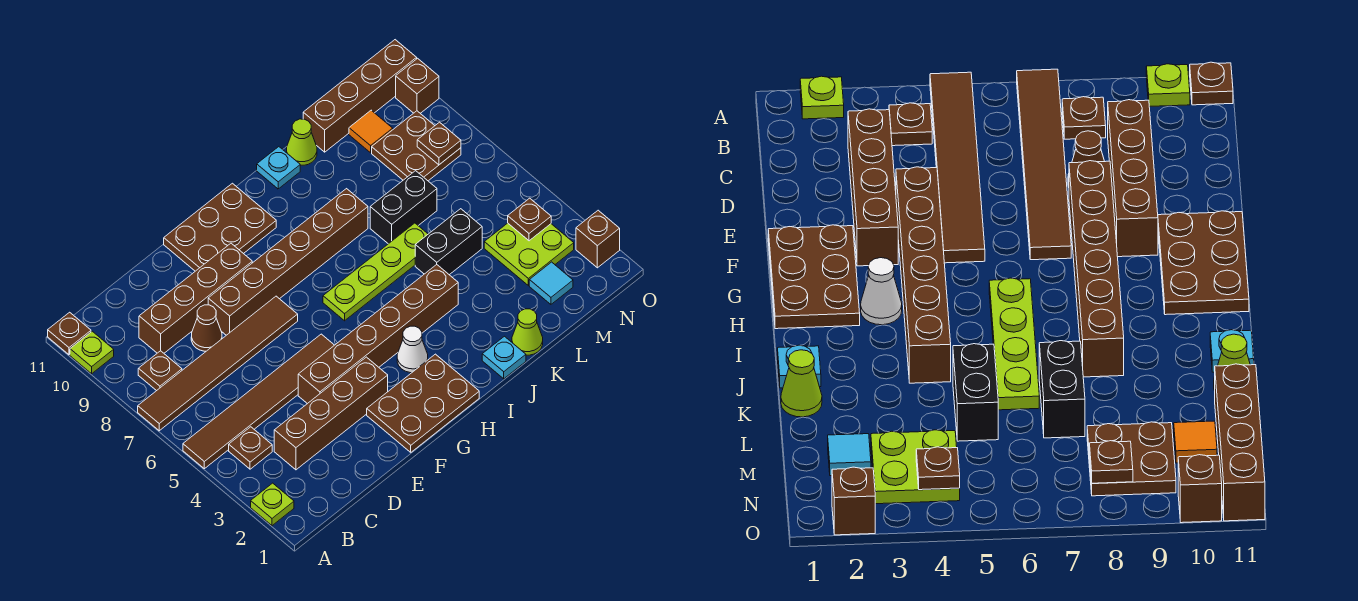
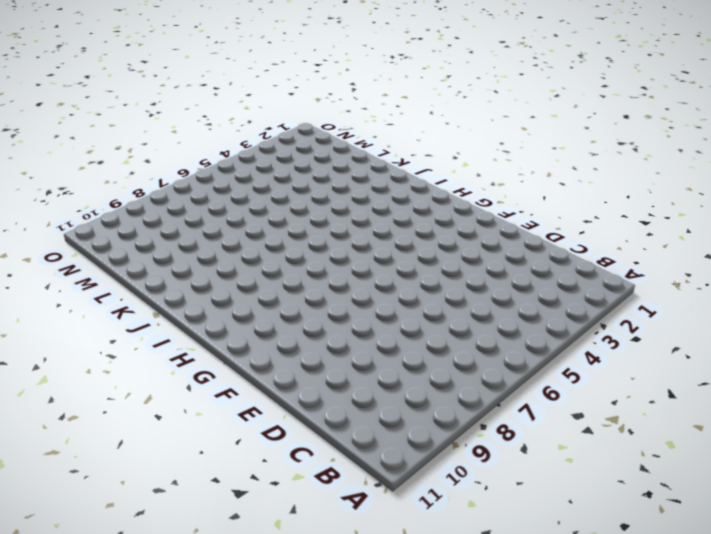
none -> lime plate A2 level 1
none -> brown tile A5:F5 level 1
none -> brown tile A7:F7 level 1
none -> lime plate A10 level 1

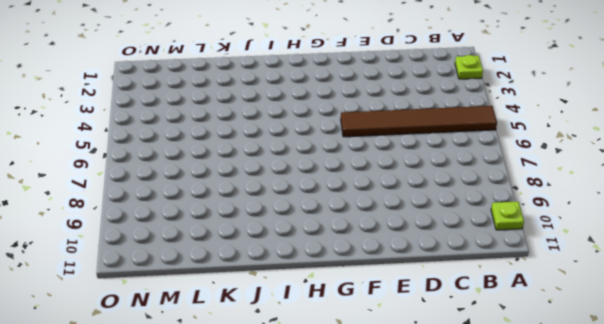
none -> brown tile A7:F7 level 1
none -> brown plate A11 level 1
none -> brown plate B4 level 1
none -> brown plate B8 level 1

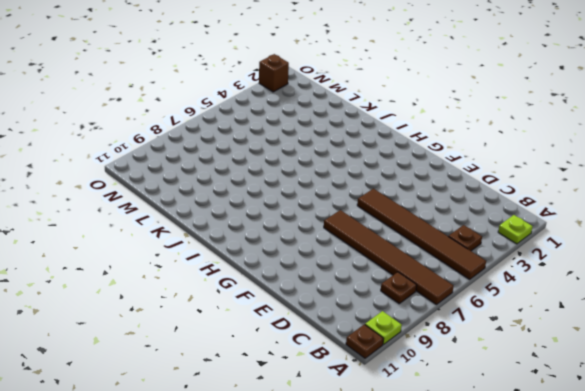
none -> brown brick C3:F3 level 1
none -> brown brick C9:F9 level 1
none -> brown cone D8 level 1
none -> brown brick E4:J4 level 1

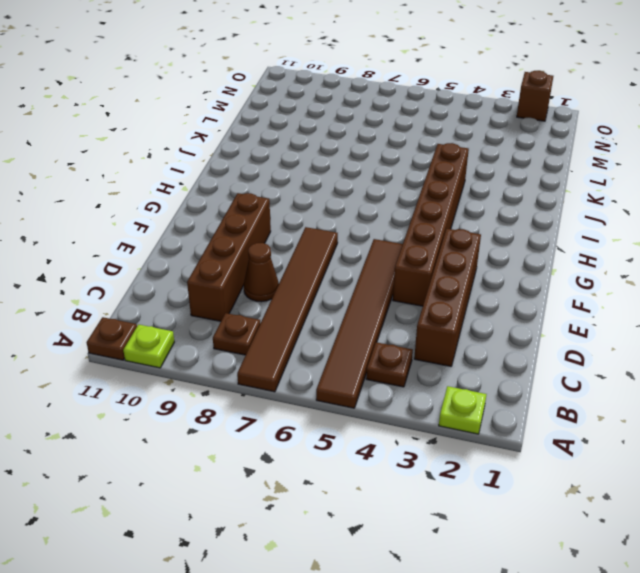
none -> brown brick E8:J8 level 1
none -> brown plate F1:H2 level 1
none -> brown plate F10:H11 level 1
none -> white cone H3 level 1

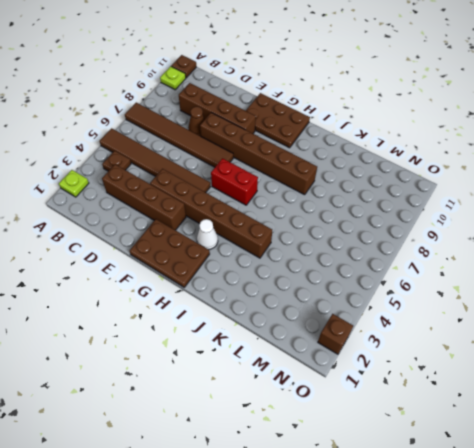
red brick G6:H6 level 1 -> lime plate H6:K6 level 1
none -> brown plate B8 level 1
none -> cyan plate J1 level 1
none -> cyan plate J11 level 1
none -> lime cone K1 level 1

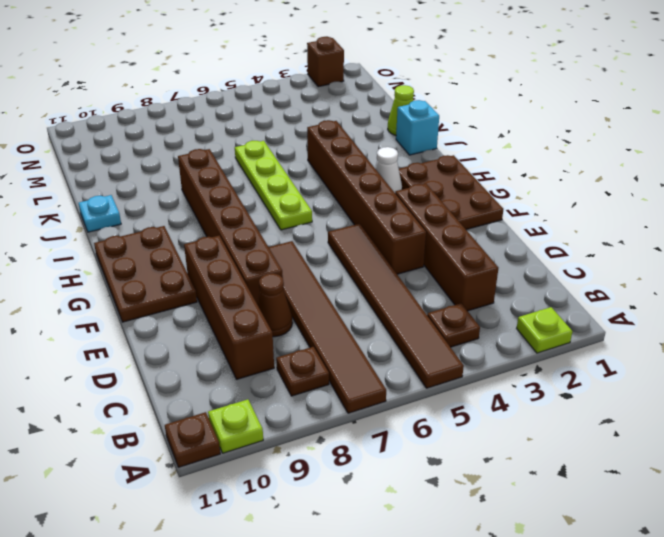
cyan brick J1 level 1 -> cyan plate J1 level 1
none -> black brick K5:L5 level 1
none -> black brick K7:L7 level 1
none -> lime cone K11 level 1
none -> brown brick L11:O11 level 1

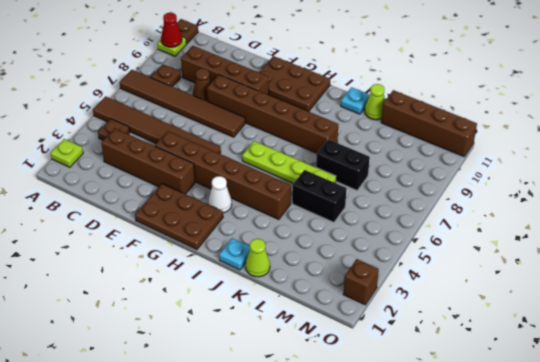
red cone A10 level 2 -> none
none -> cyan tile M2 level 1
none -> lime plate M3:N4 level 1
none -> brown plate M8:N9 level 1
none -> orange tile M10 level 1

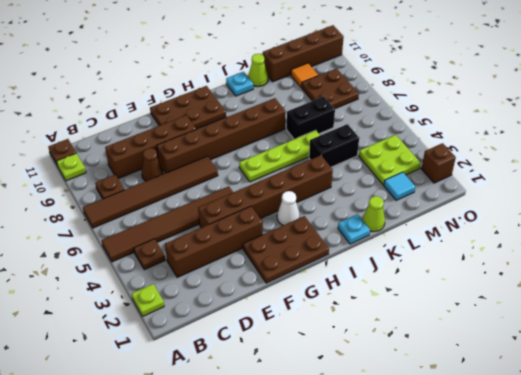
none -> brown brick O10 level 1
none -> brown plate N4 level 2
none -> brown plate N8 level 2

